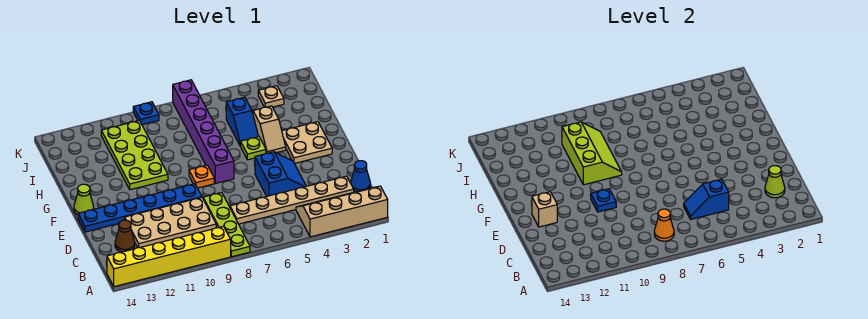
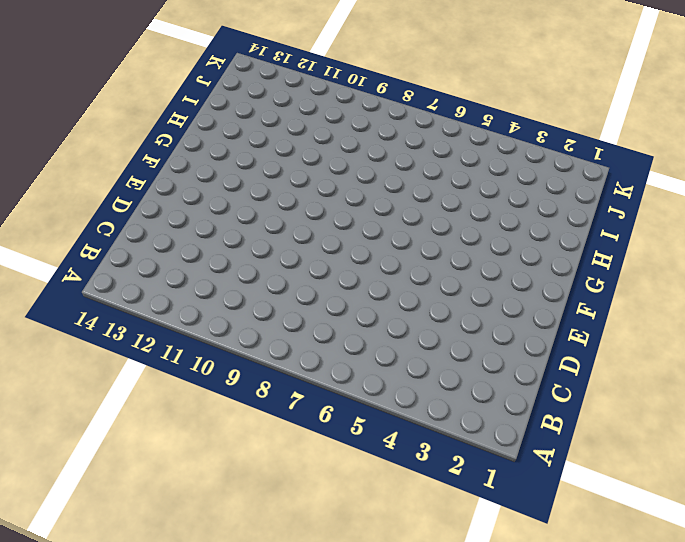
none -> tan slope A1:B4 level 1 top A
none -> lime plate A8:D8 level 1
none -> yellow brick A9:A14 level 1

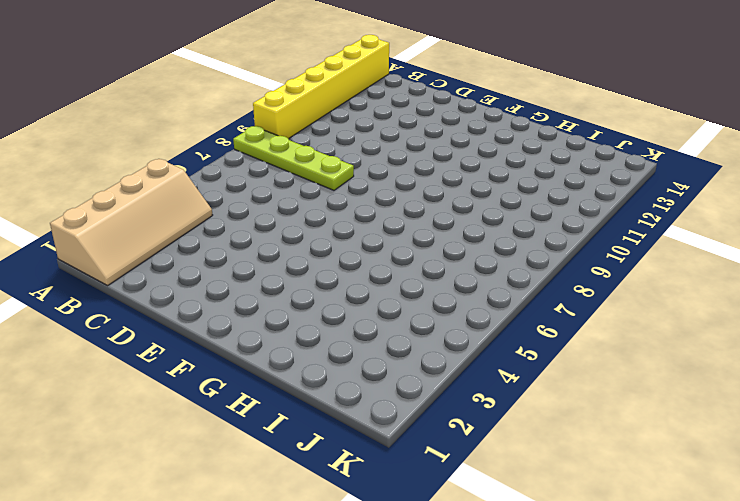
none -> blue cone C1 level 1
none -> tan plate C2:C7 level 1
none -> tan plate C9:D12 level 1

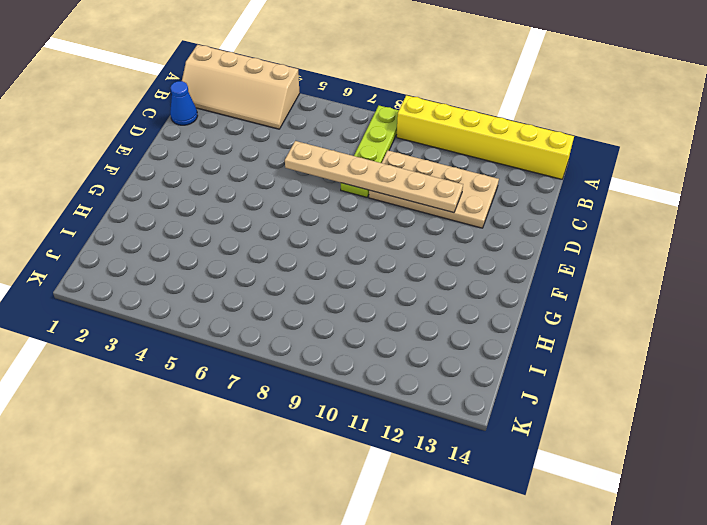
tan plate D6:D11 level 2 -> tan plate C2:C7 level 1
none -> brown cone C13 level 1
none -> blue slope D4:E5 level 1 top 5
none -> blue plate E9:E14 level 1

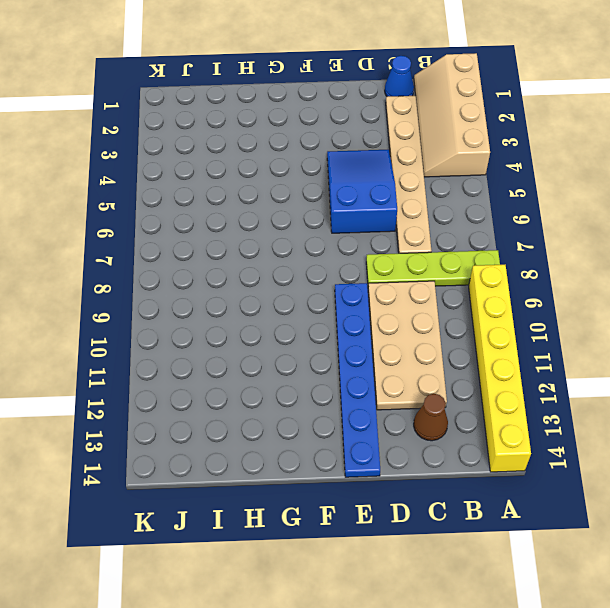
blue slope D4:E6 level 1 top 6 -> blue slope D4:E5 level 1 top 5
none -> tan plate F2:G3 level 1
none -> purple brick F7:K7 level 1
none -> orange plate F8 level 1

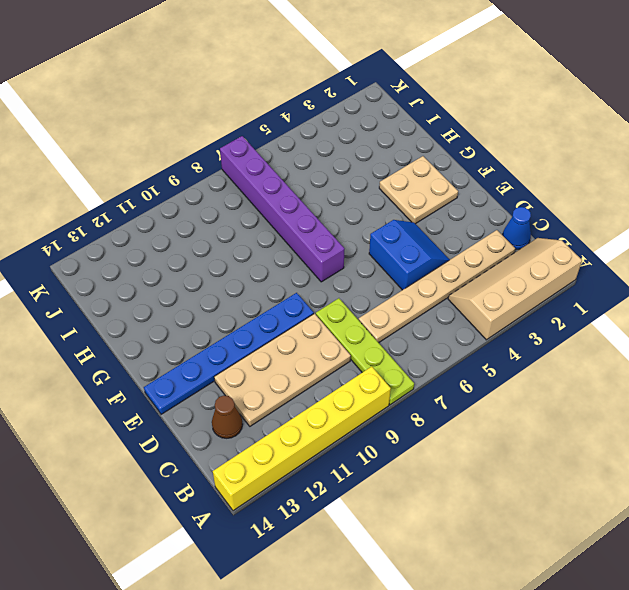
none -> orange plate F8 level 1
none -> lime cone F14 level 1
none -> tan slope G4:H4 level 1 top H

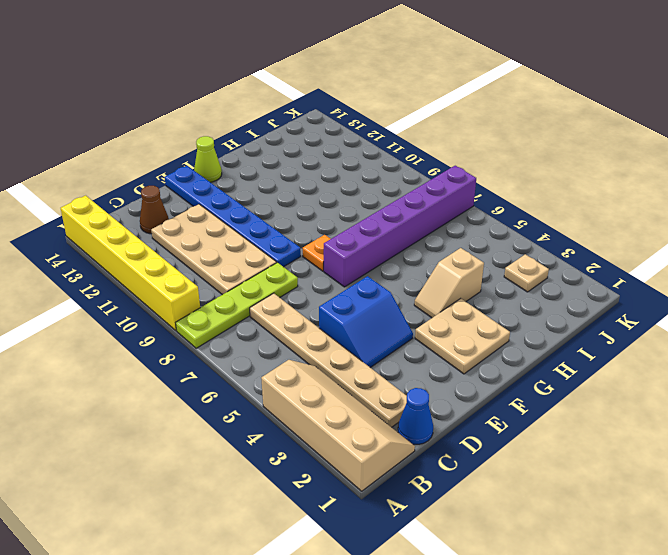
none -> lime plate G5 level 1
none -> lime plate G10:J11 level 1
none -> blue slope H5:I5 level 1 top I

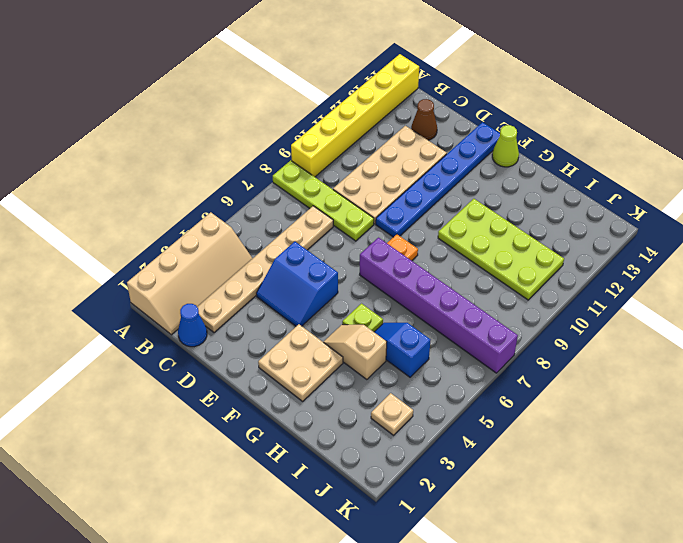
none -> blue plate K9 level 1
none -> orange cone B8 level 2
none -> lime cone C2 level 2

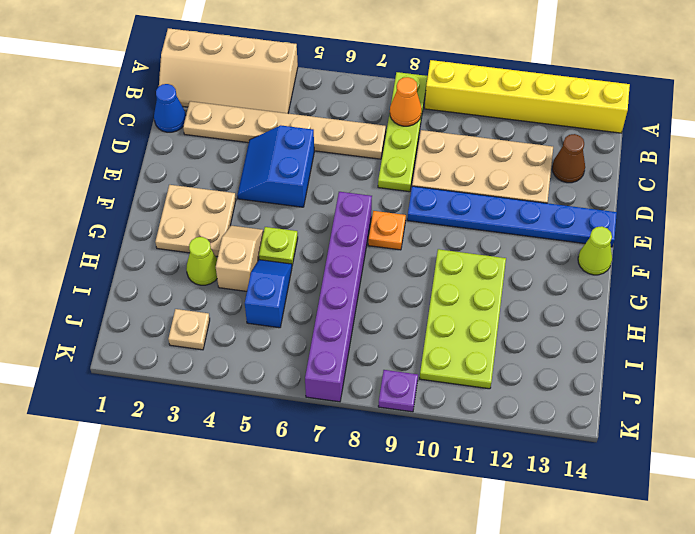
lime cone H3 level 1 -> lime cone C2 level 2
purple plate K9 level 1 -> blue plate K9 level 1
none -> blue slope C5:C6 level 2 top 5
none -> blue plate E10 level 2
none -> tan brick E13 level 2

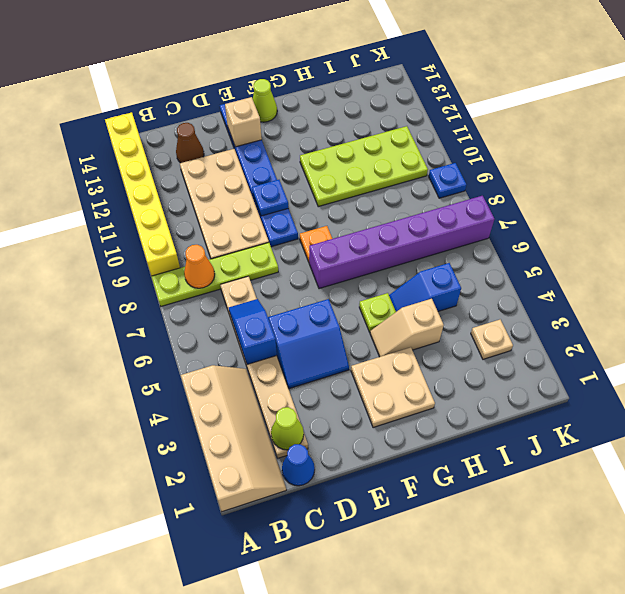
none -> lime slope G9:I10 level 2 top 10

